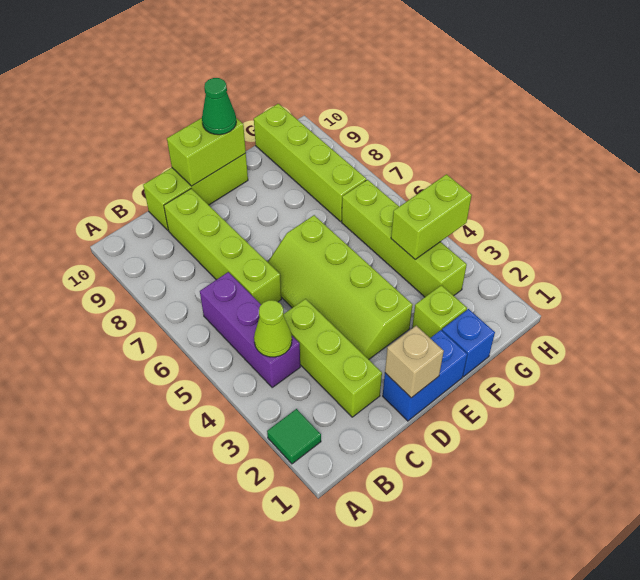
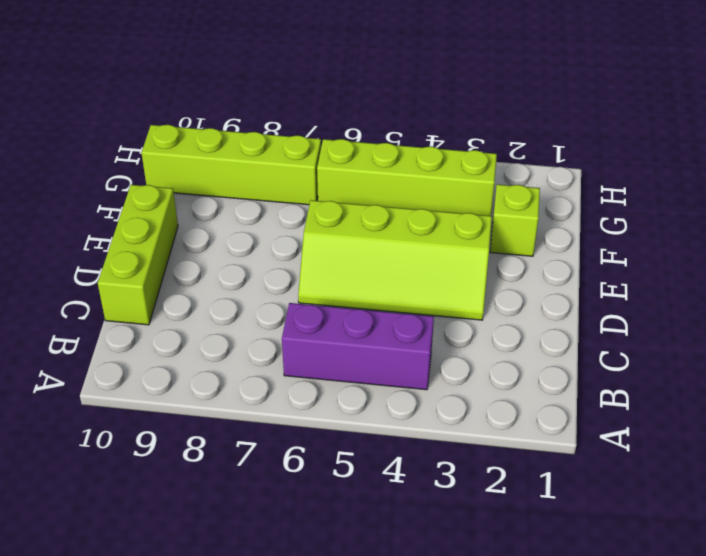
none -> green tile A2 level 1
none -> lime brick C2:C4 level 1
none -> lime brick C6:C9 level 1

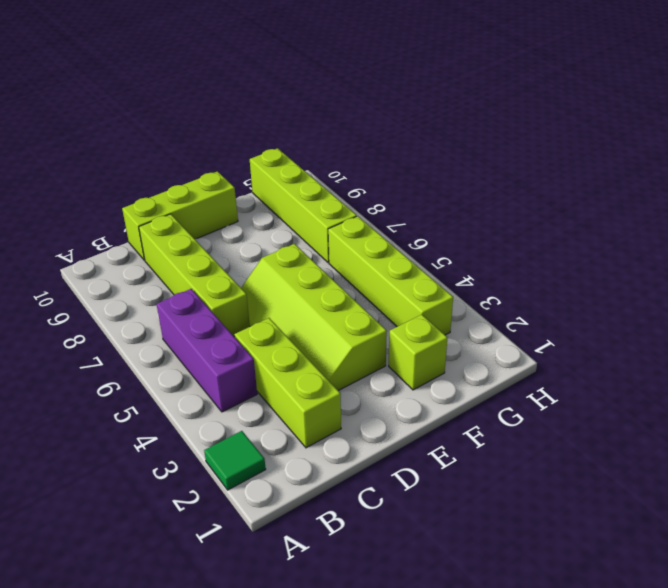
none -> blue brick D1:E1 level 1
none -> blue brick F1 level 1
none -> lime cone B4 level 2

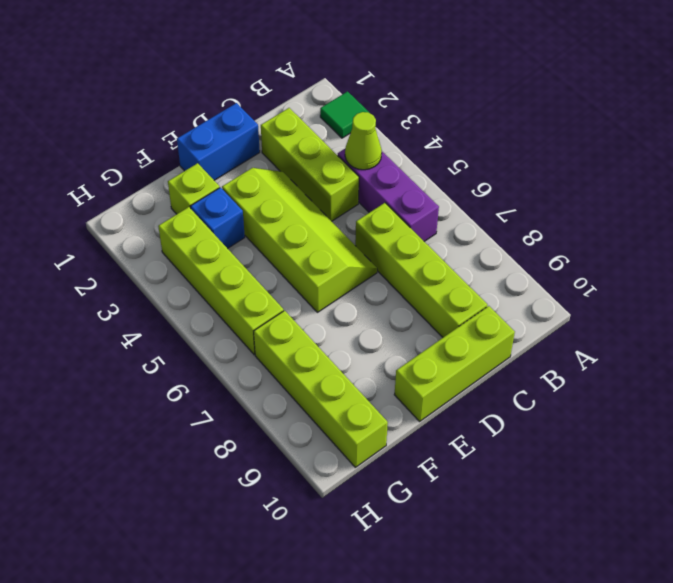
blue brick F3 level 1 -> blue brick F1 level 1
none -> tan brick D1 level 2
none -> lime brick D10:E10 level 2
none -> lime brick G4:H4 level 2

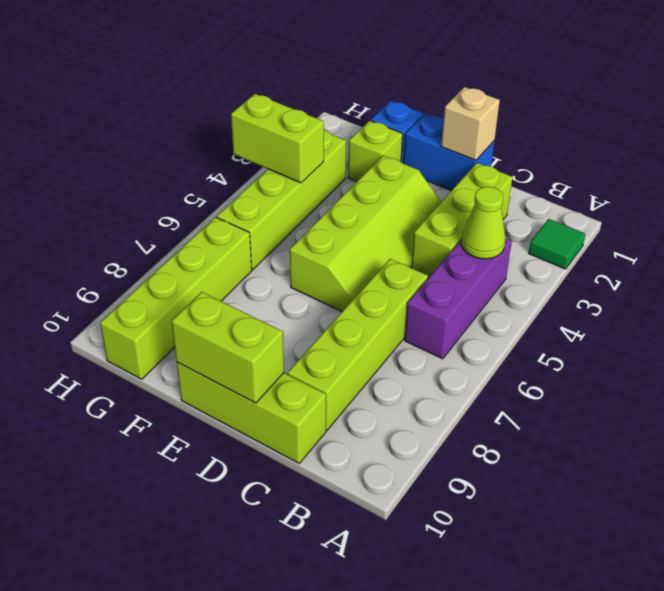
none -> green cone E10 level 3

